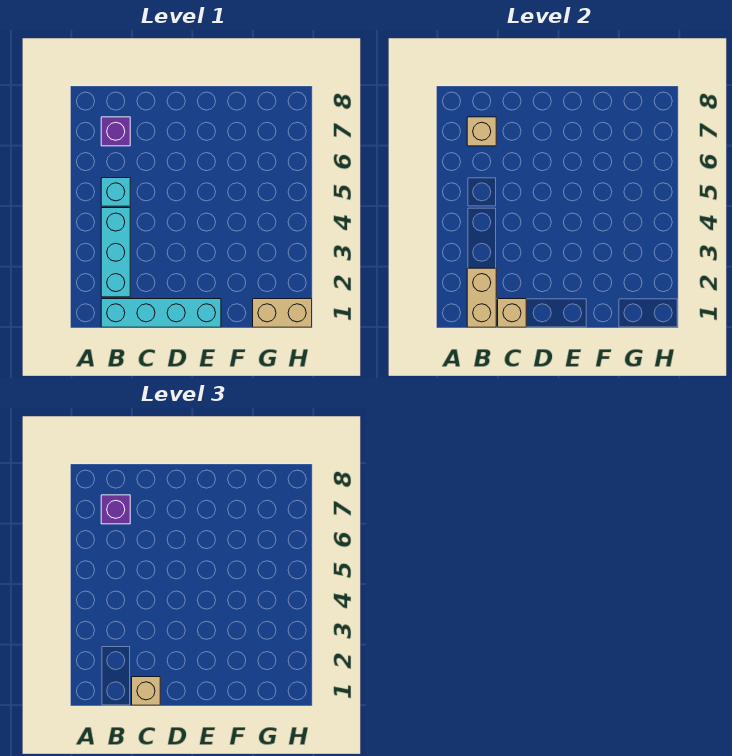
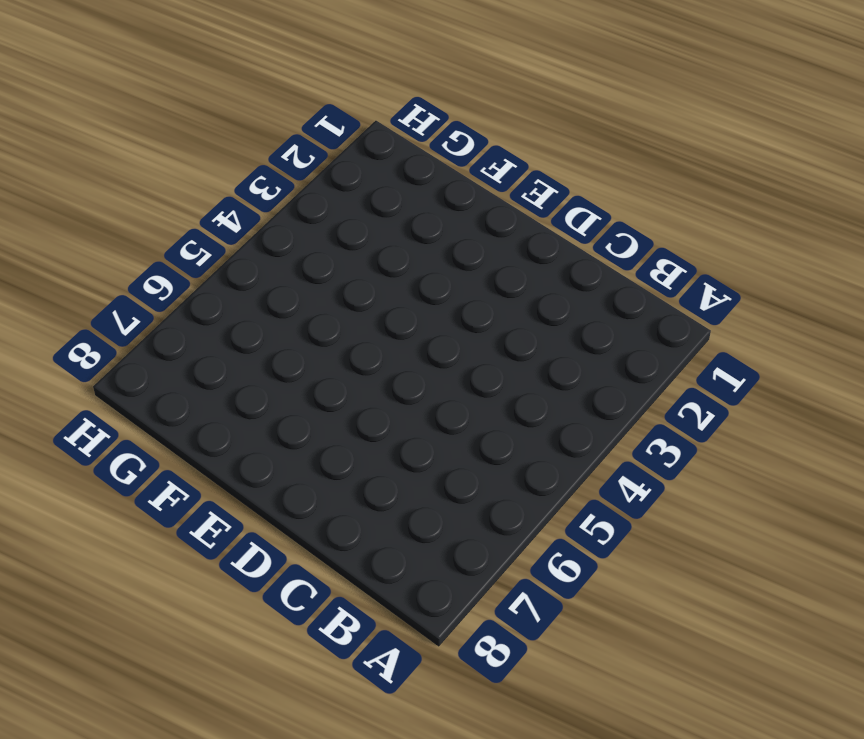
none -> cyan brick B1:E1 level 1
none -> cyan brick B2:B4 level 1

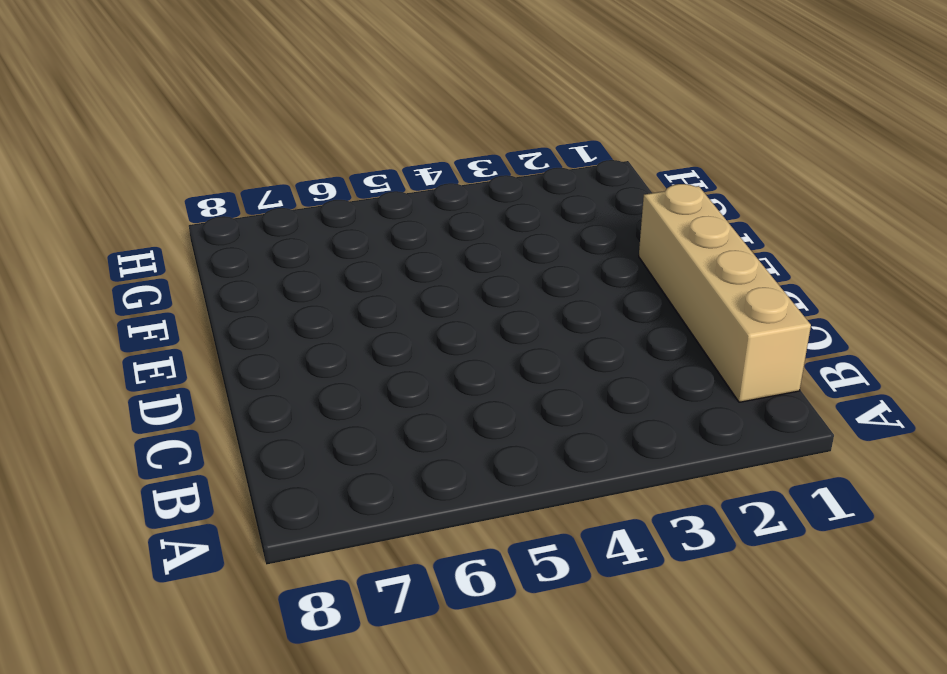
tan brick B1:E1 level 1 -> cyan brick B1:E1 level 1
none -> cyan brick B2:B4 level 1
none -> cyan brick B5 level 1

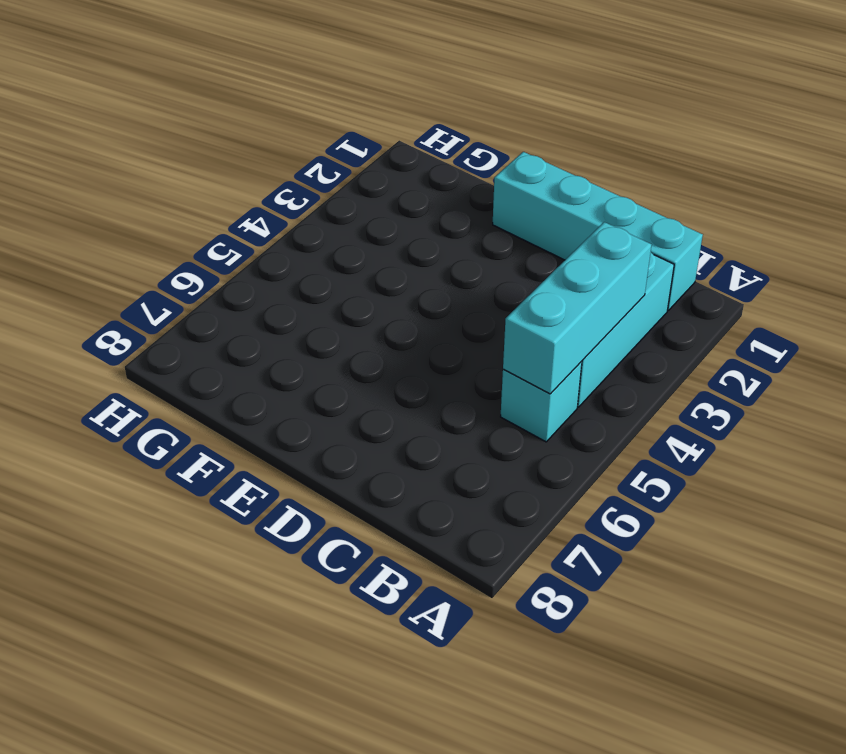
cyan brick B3:B5 level 2 -> none
none -> purple brick B7 level 1
none -> tan brick G1:H1 level 1

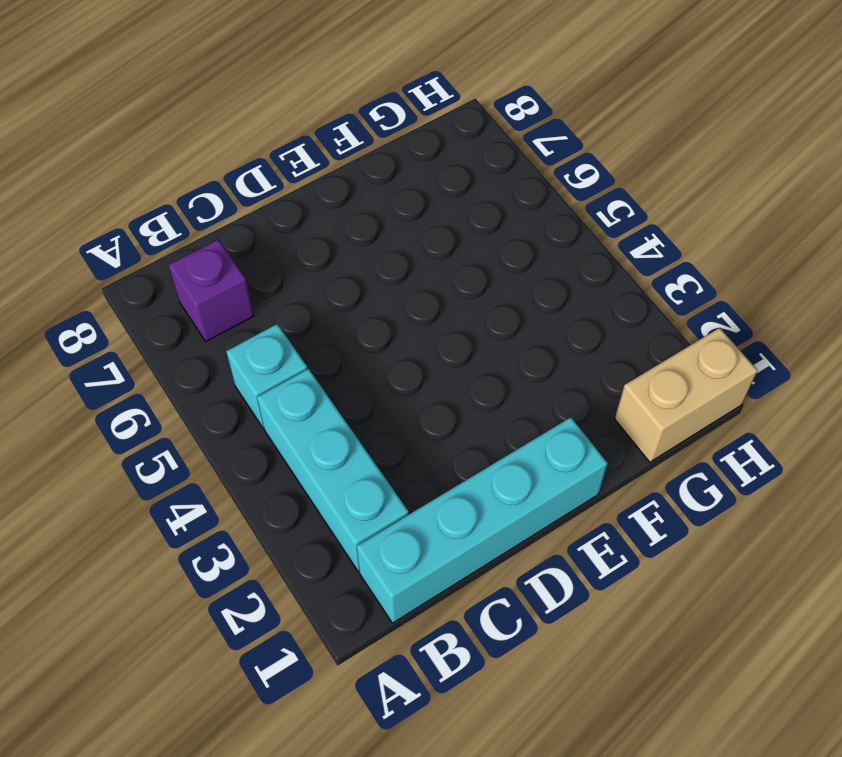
none -> tan brick B1:B2 level 2
none -> tan brick B7 level 2

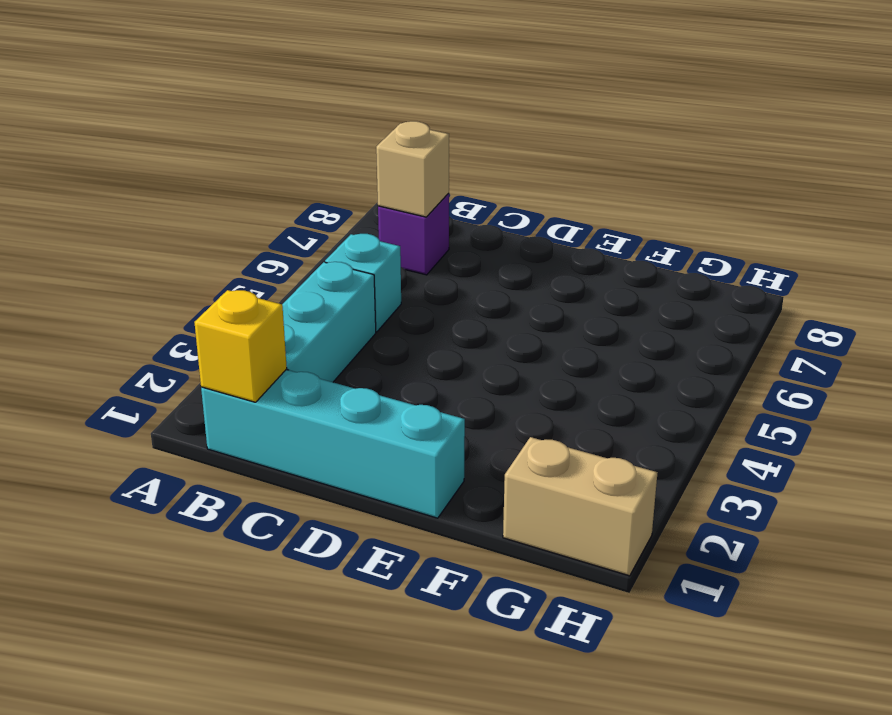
yellow brick B1 level 2 -> tan brick B1:B2 level 2
none -> tan brick C1 level 2
none -> purple brick B7 level 3

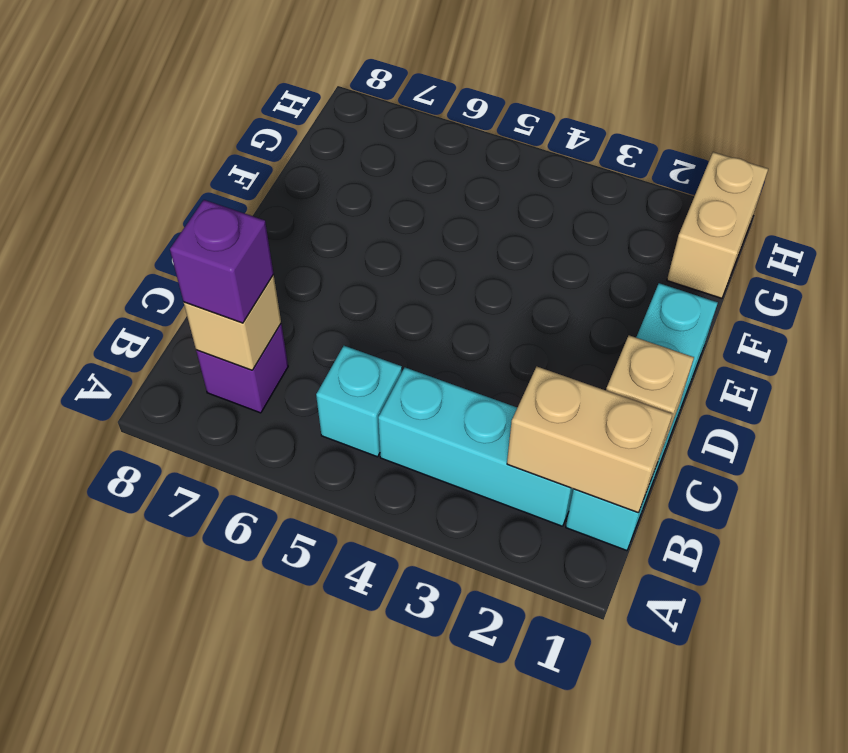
none -> tan brick C1 level 3

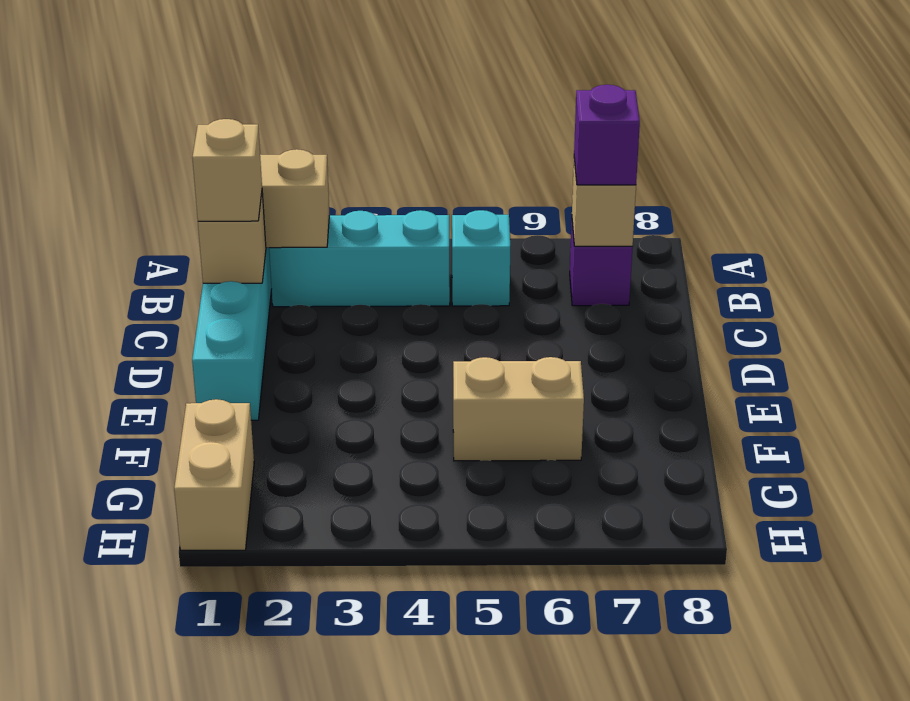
tan brick F5:F6 level 1 -> none

